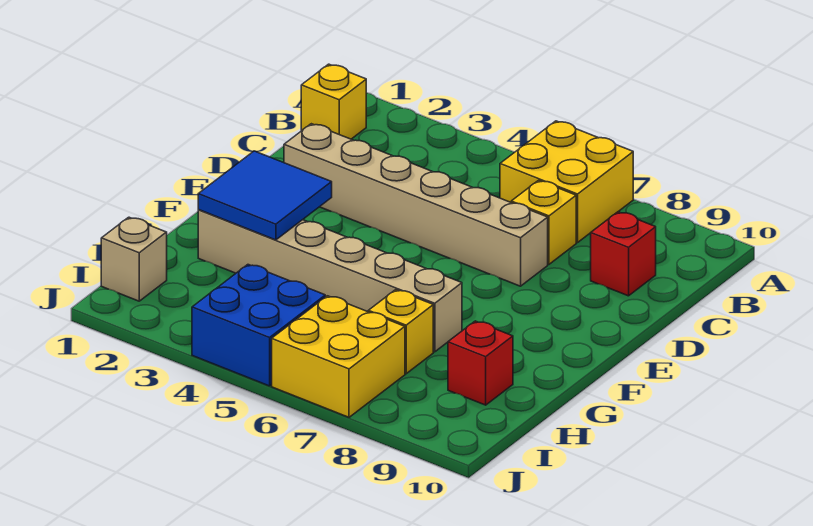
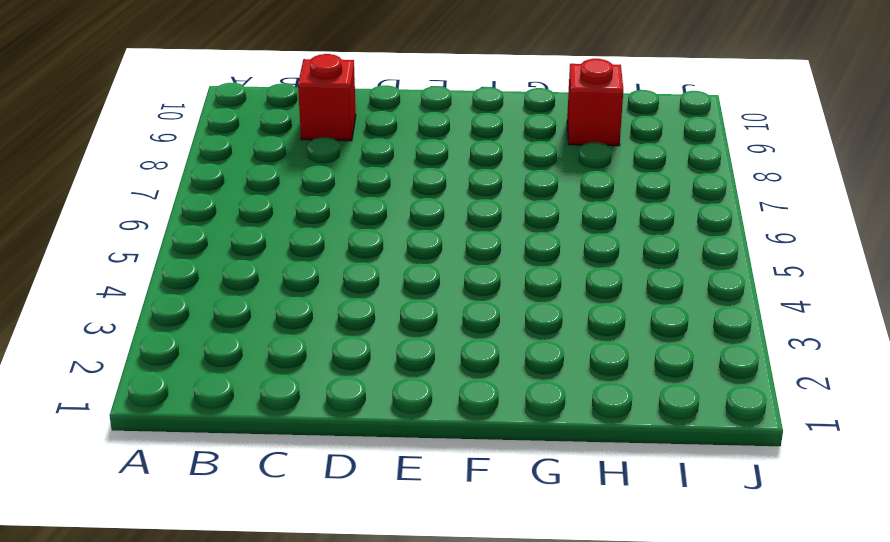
none -> yellow brick A6:B7 level 1
none -> yellow brick B1 level 1
none -> yellow brick C7 level 1

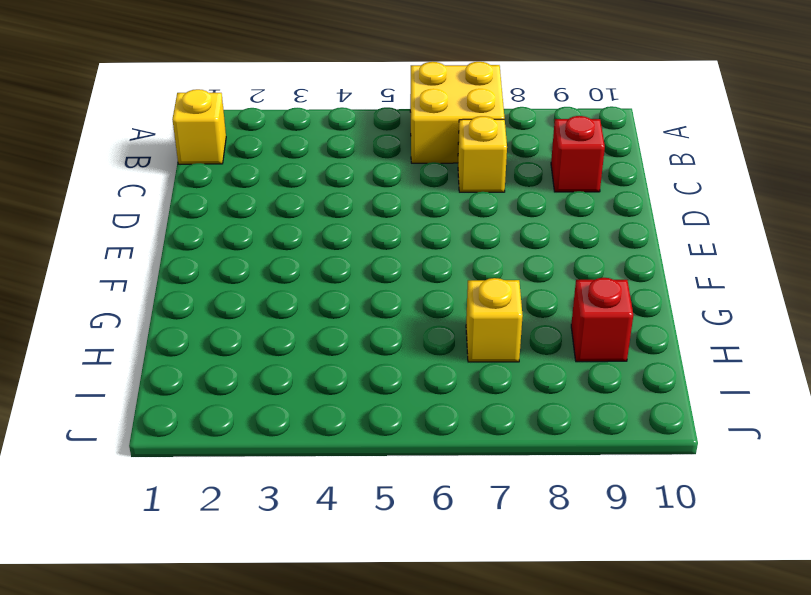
none -> tan brick D2:D7 level 1
none -> tan brick G2:G7 level 1
none -> tan brick I1 level 1

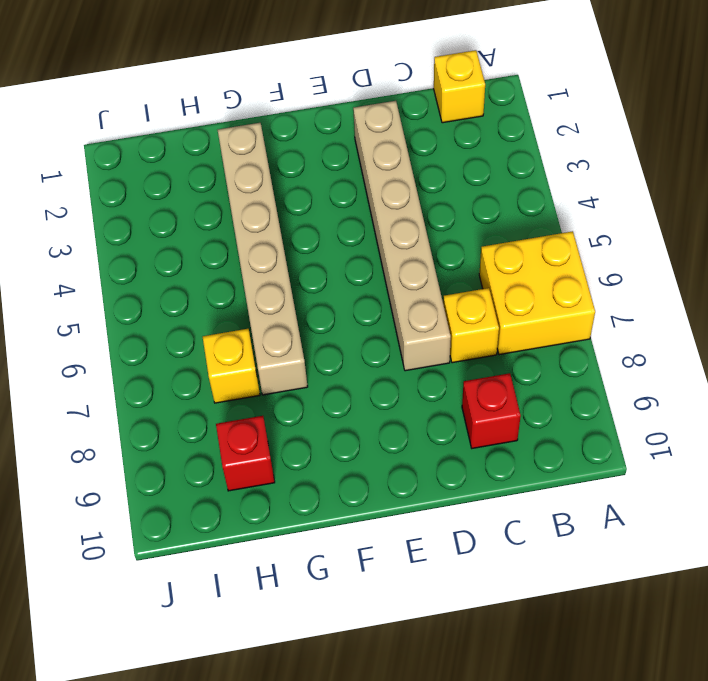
none -> tan brick I1 level 1
none -> blue brick I4:J5 level 1
none -> yellow brick I6:J7 level 1

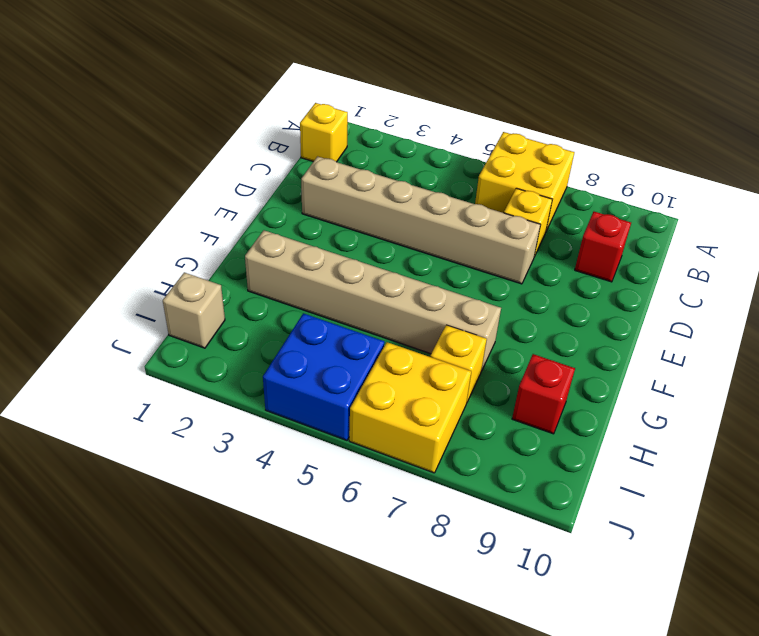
none -> blue tile F2:G3 level 2

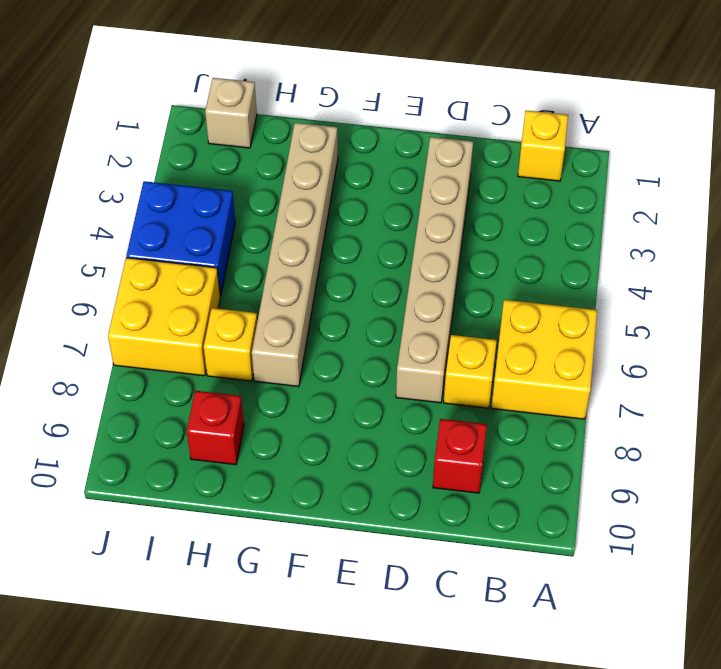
none -> blue tile F2:G3 level 2

